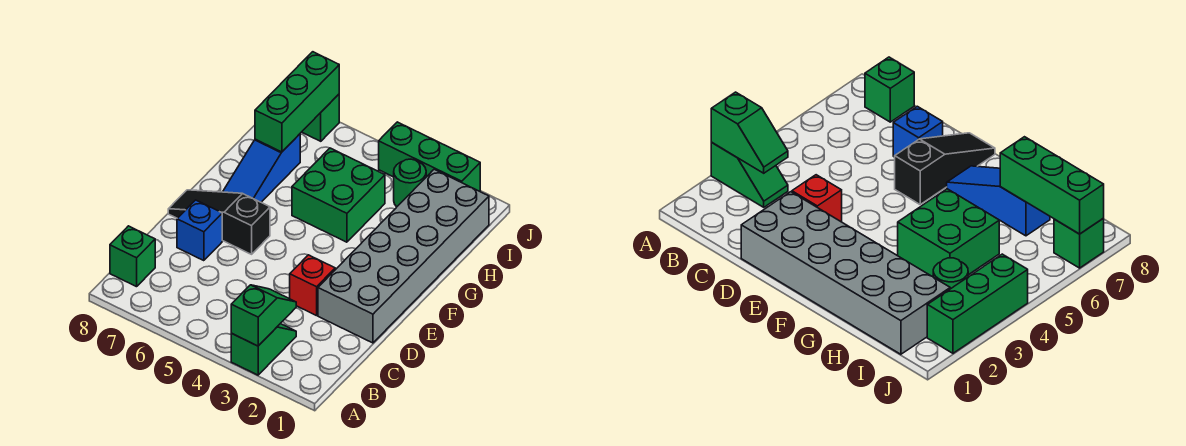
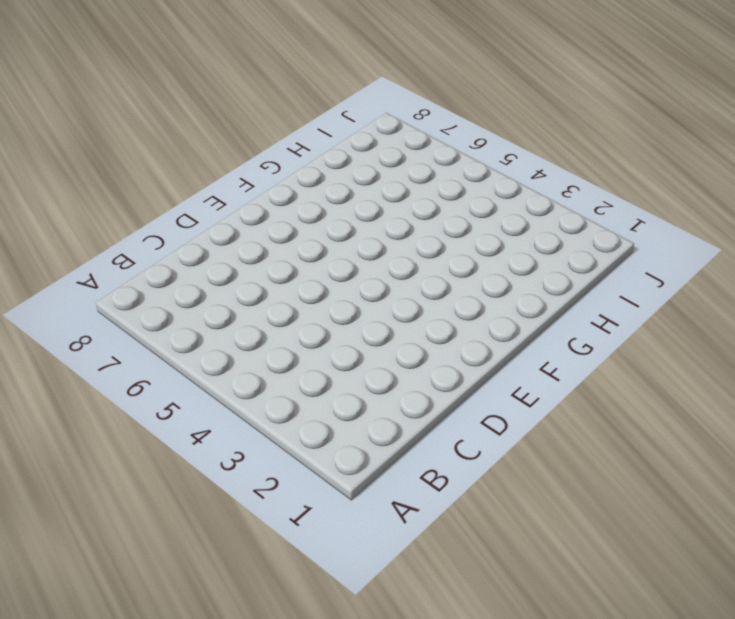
none -> green slope A3:B3 level 1 top A
none -> green brick B8 level 1
none -> grey brick D1:I2 level 1

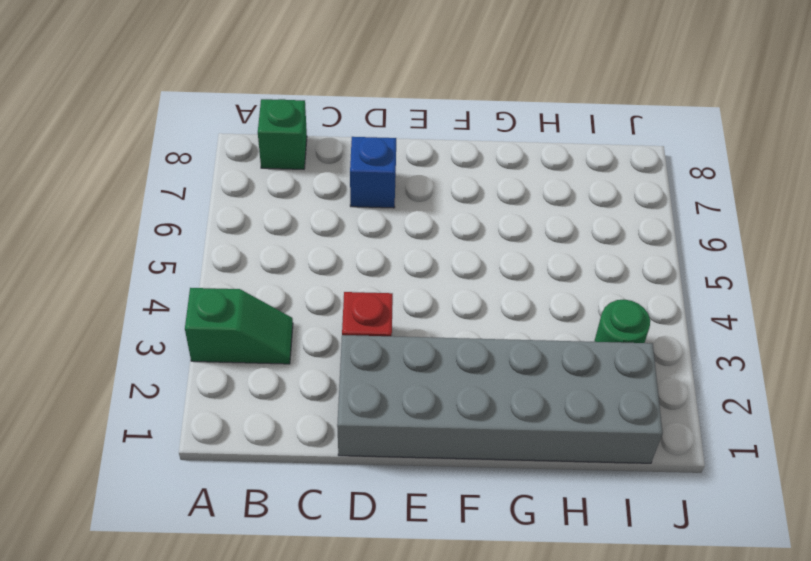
none -> black slope E6:E8 level 1 top 6
none -> blue slope F7:H7 level 1 top H
none -> green brick G4:H5 level 1

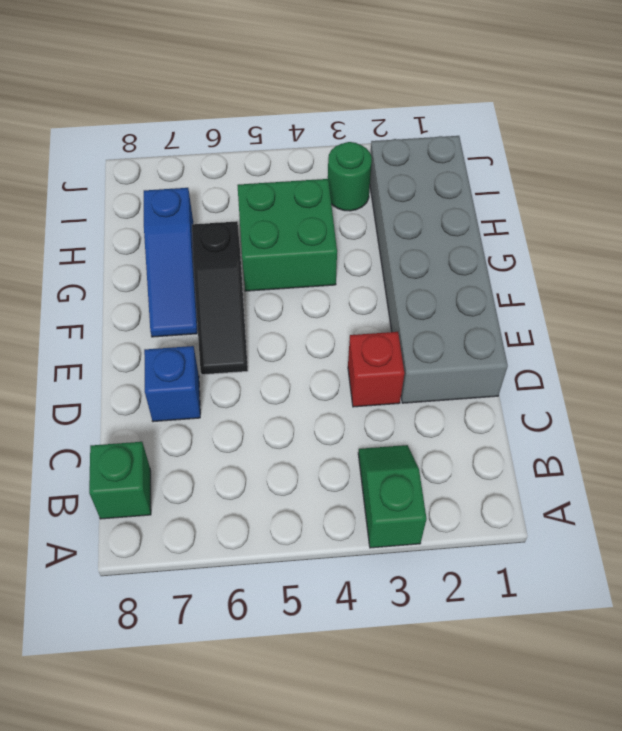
black slope E6:G6 level 1 top G -> black slope E6:E8 level 1 top 6
none -> green brick J2:J4 level 1
none -> green brick J7 level 1
none -> green slope A3:B3 level 2 top A

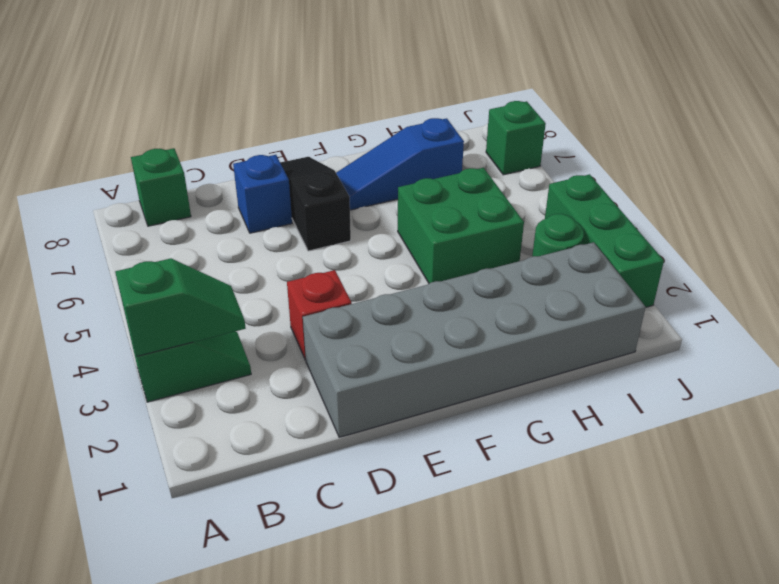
none -> green brick H7:J7 level 2

